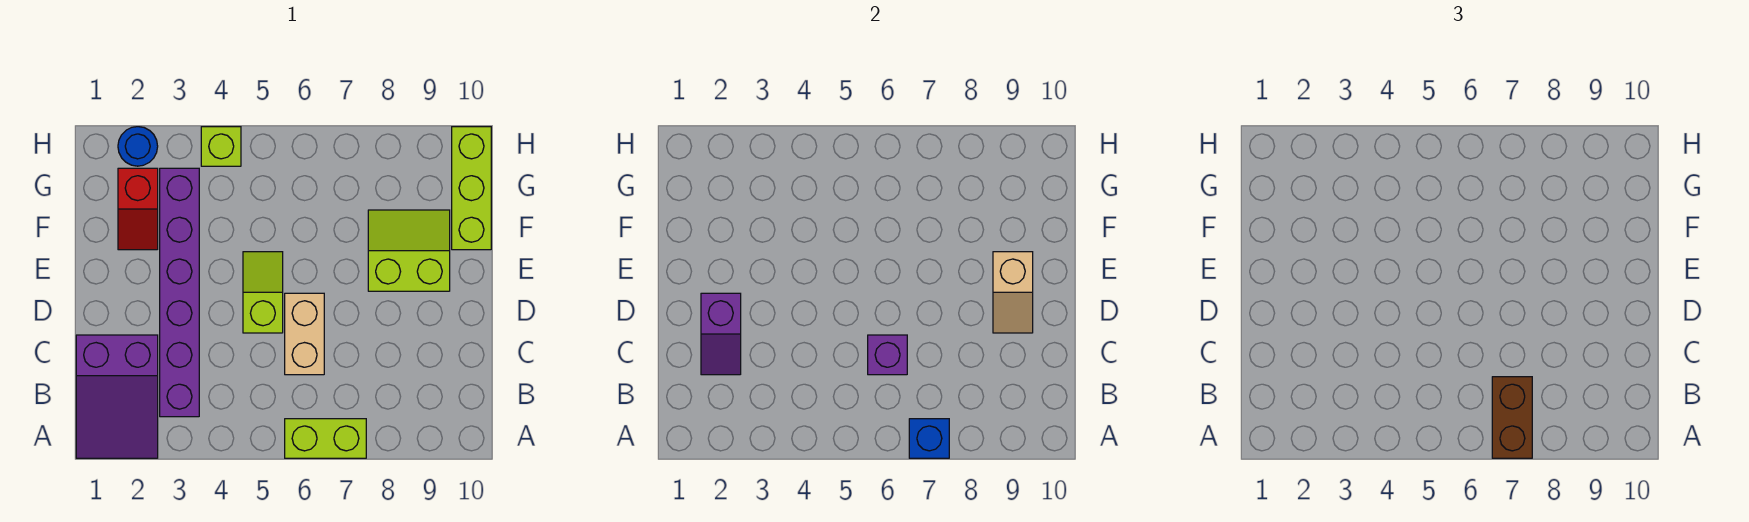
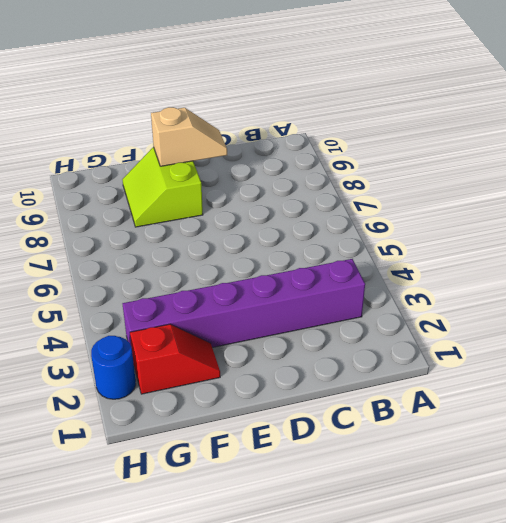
none -> purple slope A1:C2 level 1 top C
none -> lime brick A6:A7 level 1
none -> tan brick C6:D6 level 1

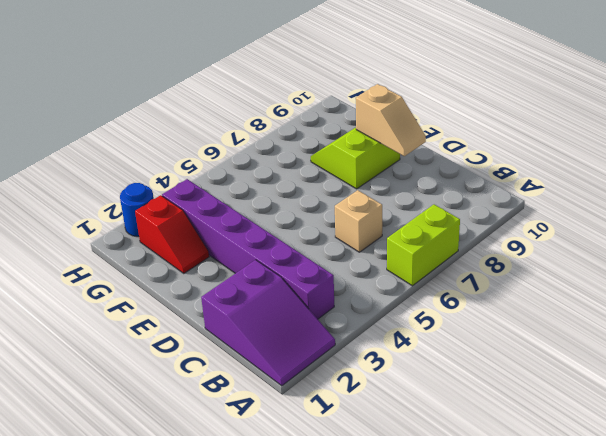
tan brick C6 level 1 -> tan brick C6:D6 level 1
none -> lime slope D5:E5 level 1 top D
none -> lime brick F10:H10 level 1
none -> lime brick H4 level 1

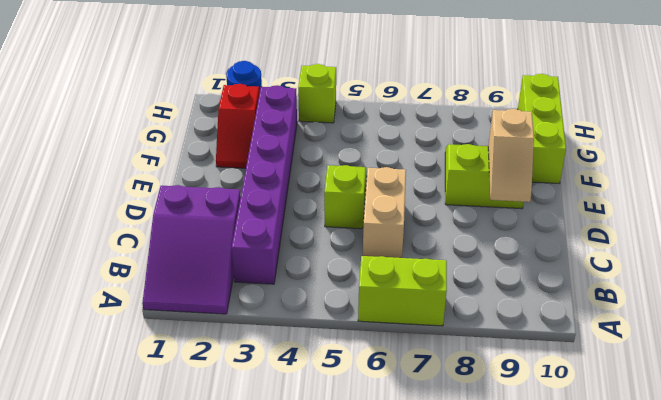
none -> blue brick A7 level 2
none -> purple slope C2:D2 level 2 top D
none -> purple brick C6 level 2

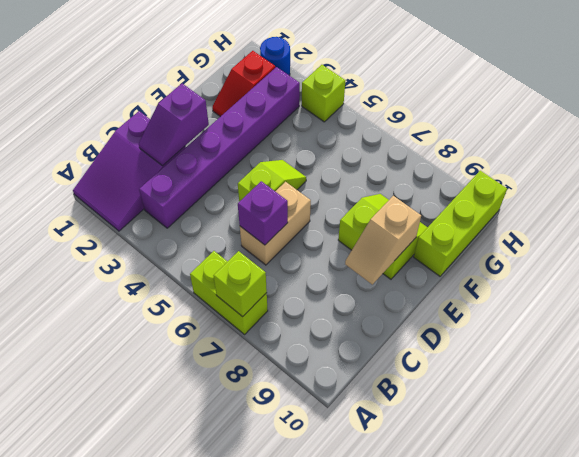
lime brick A7 level 2 -> blue brick A7 level 2
none -> brown brick A7:B7 level 3

